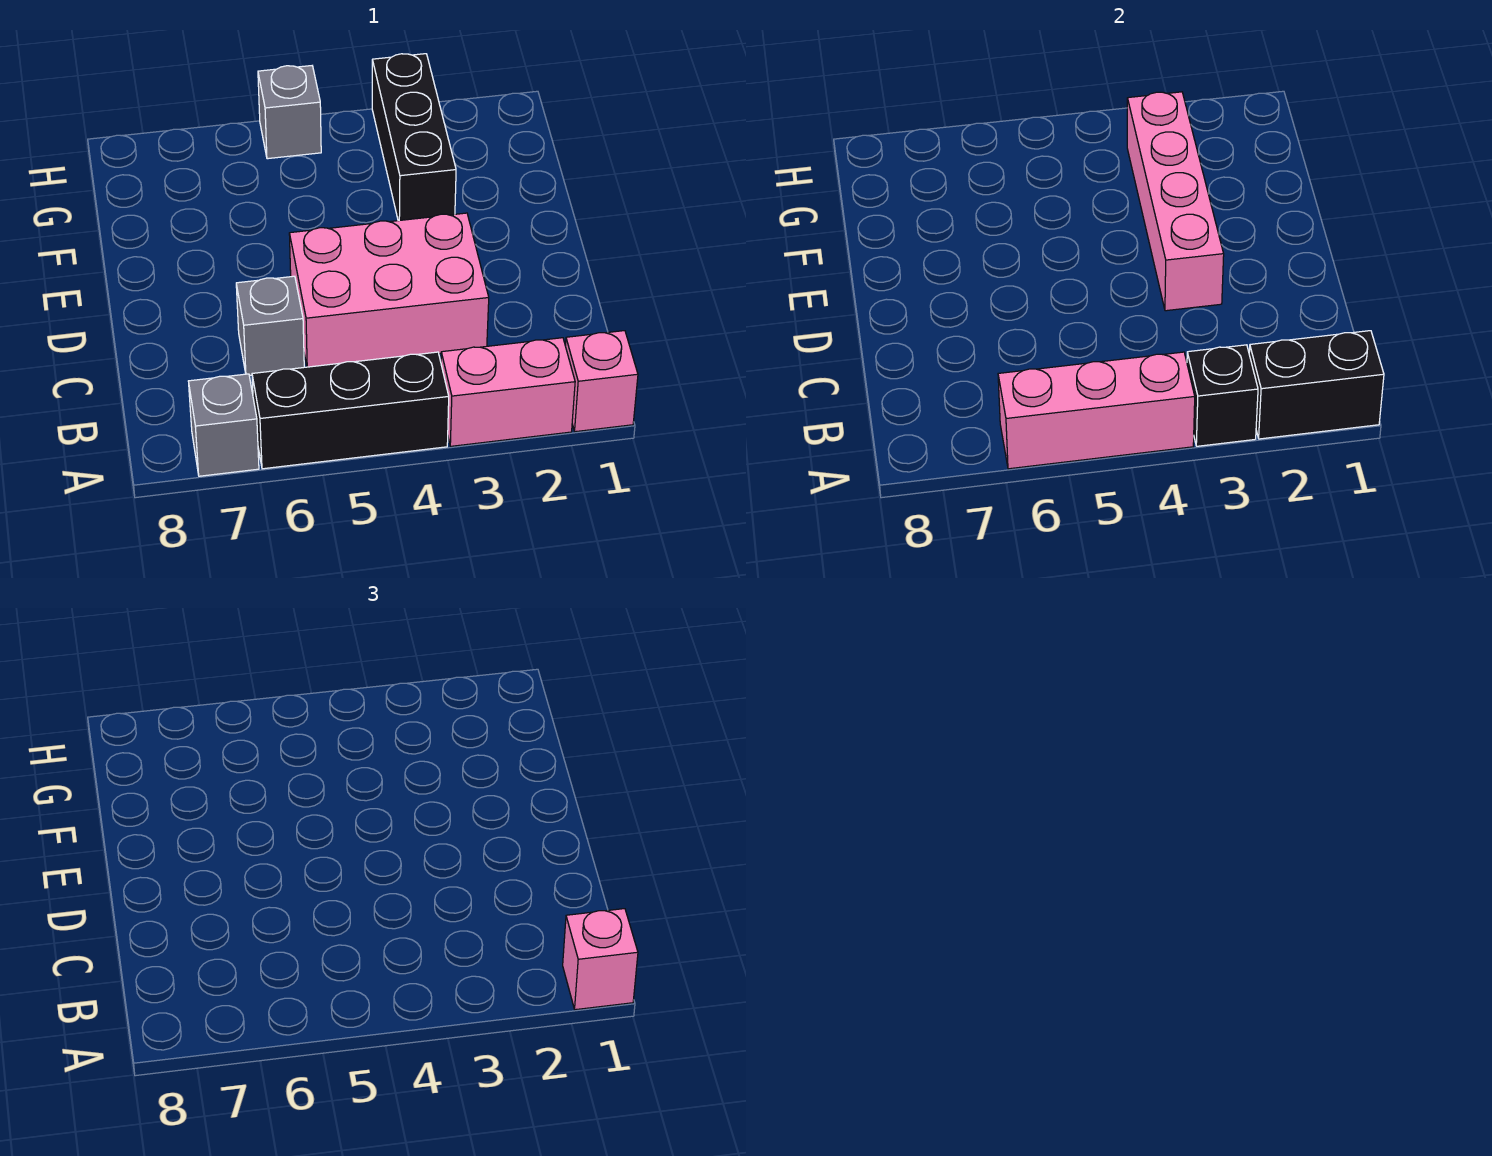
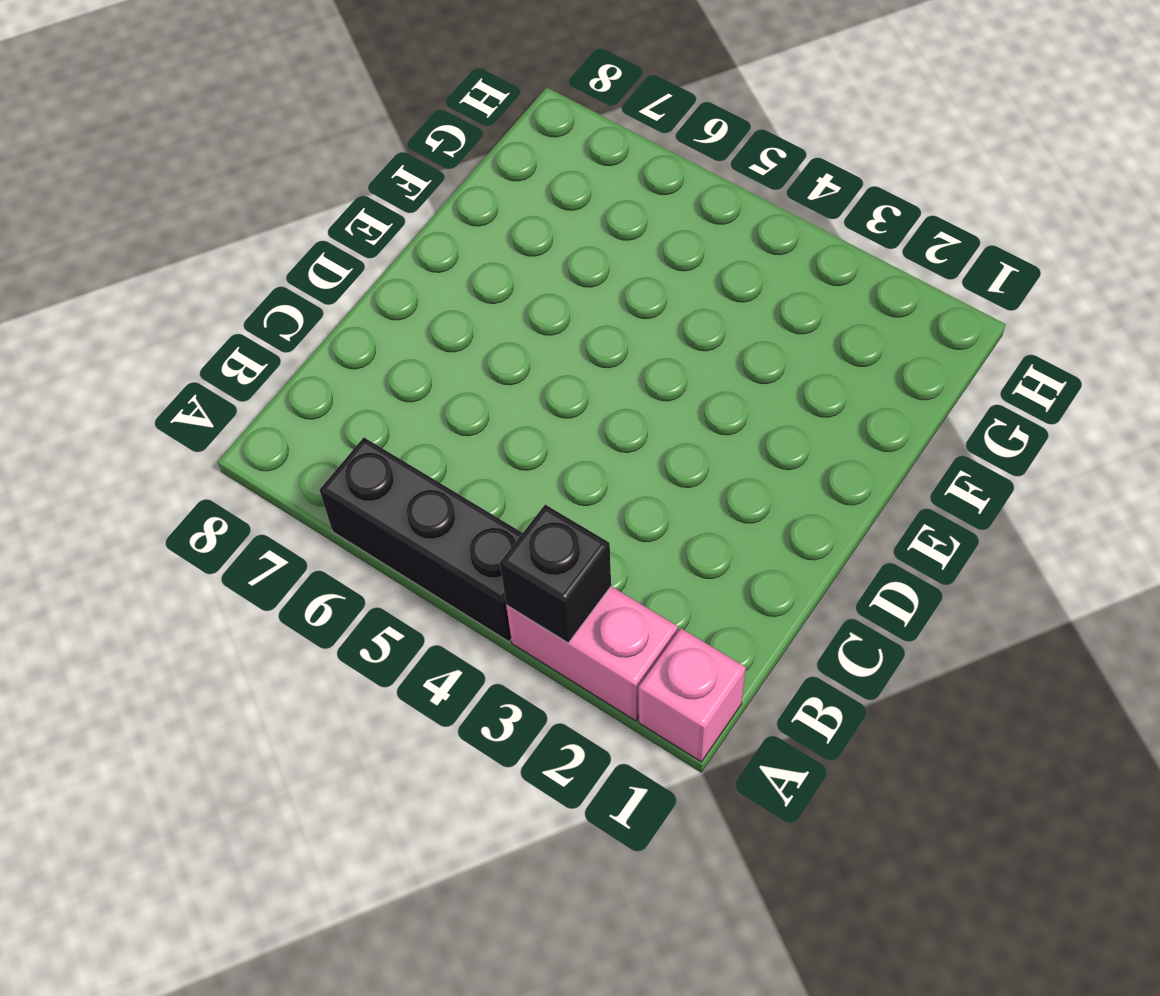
none -> grey brick A7 level 1
none -> pink brick C3:D5 level 1
none -> grey brick C6 level 1

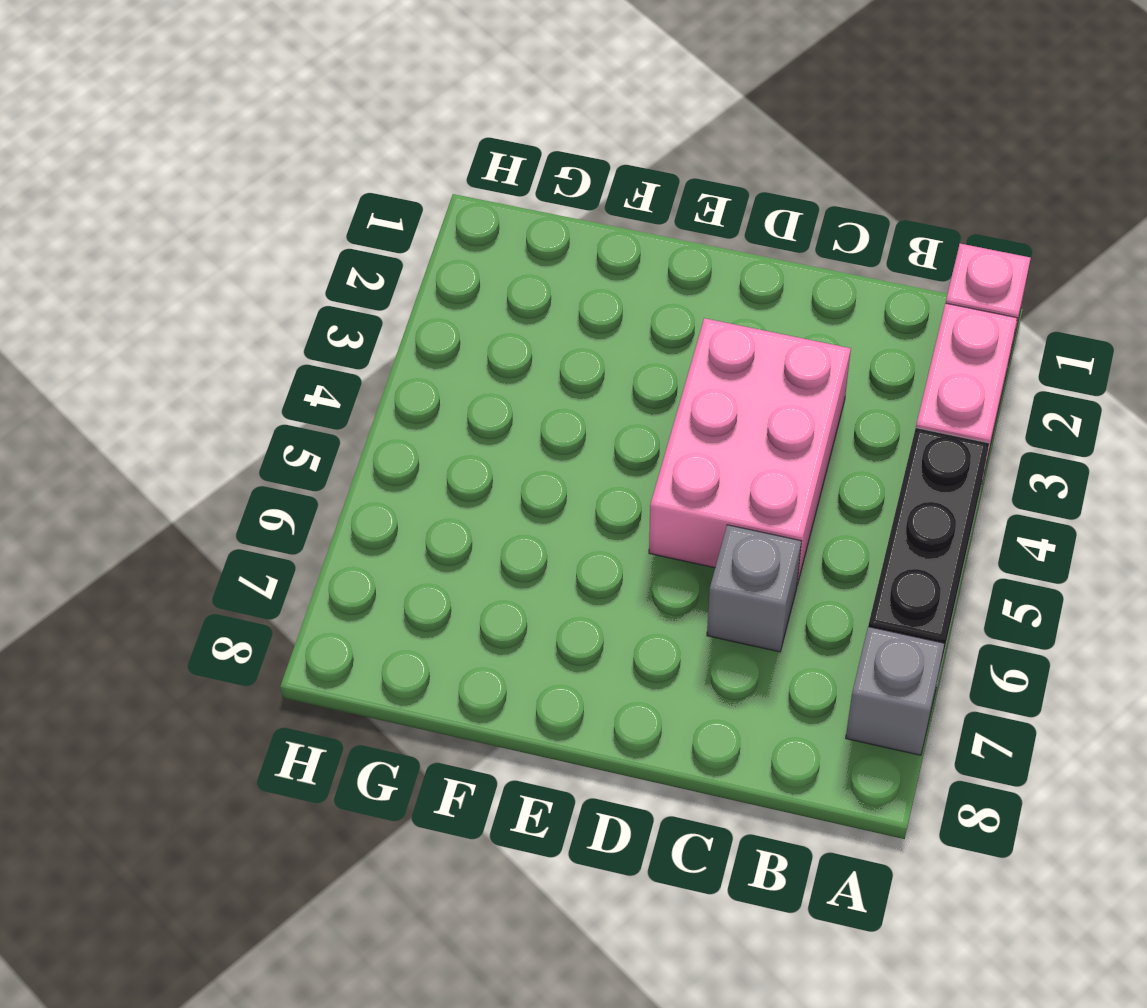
none -> black brick F3:H3 level 1
none -> grey brick H5 level 1
none -> black brick A1:A2 level 2

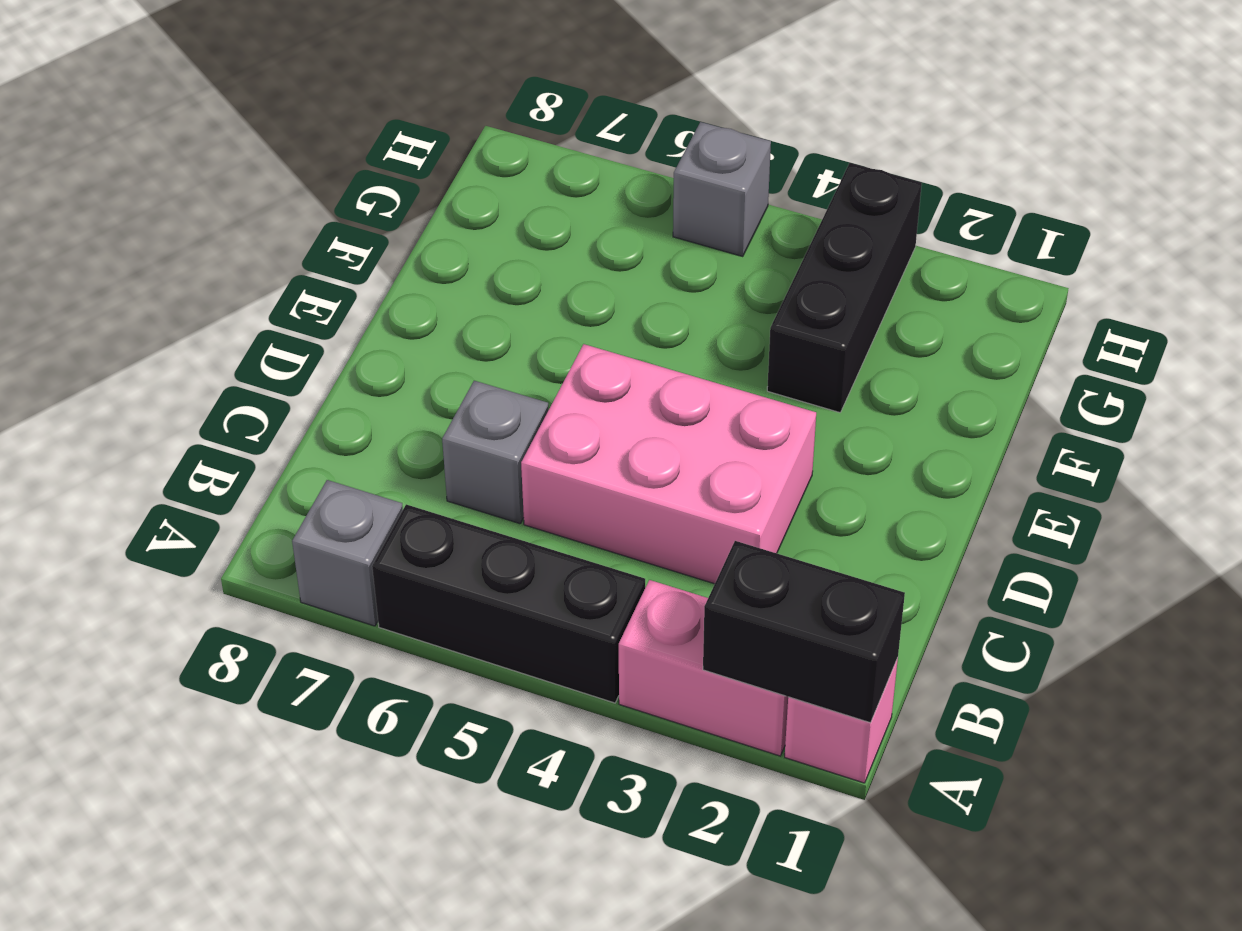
none -> black brick A3 level 2
none -> pink brick A4:A6 level 2
none -> pink brick D3:G3 level 2

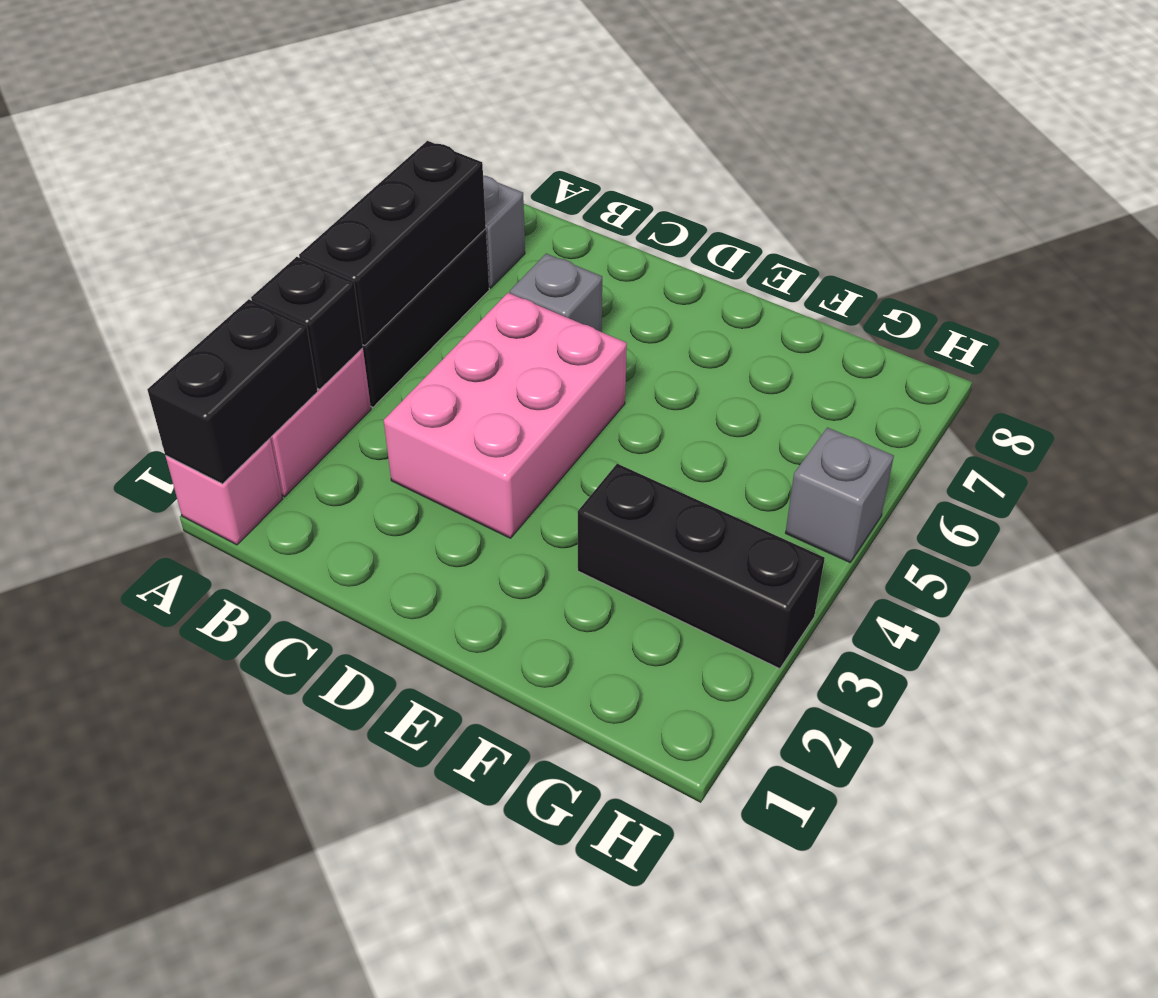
black brick A4:A6 level 2 -> pink brick A4:A6 level 2
none -> pink brick D3:G3 level 2
none -> pink brick A1 level 3

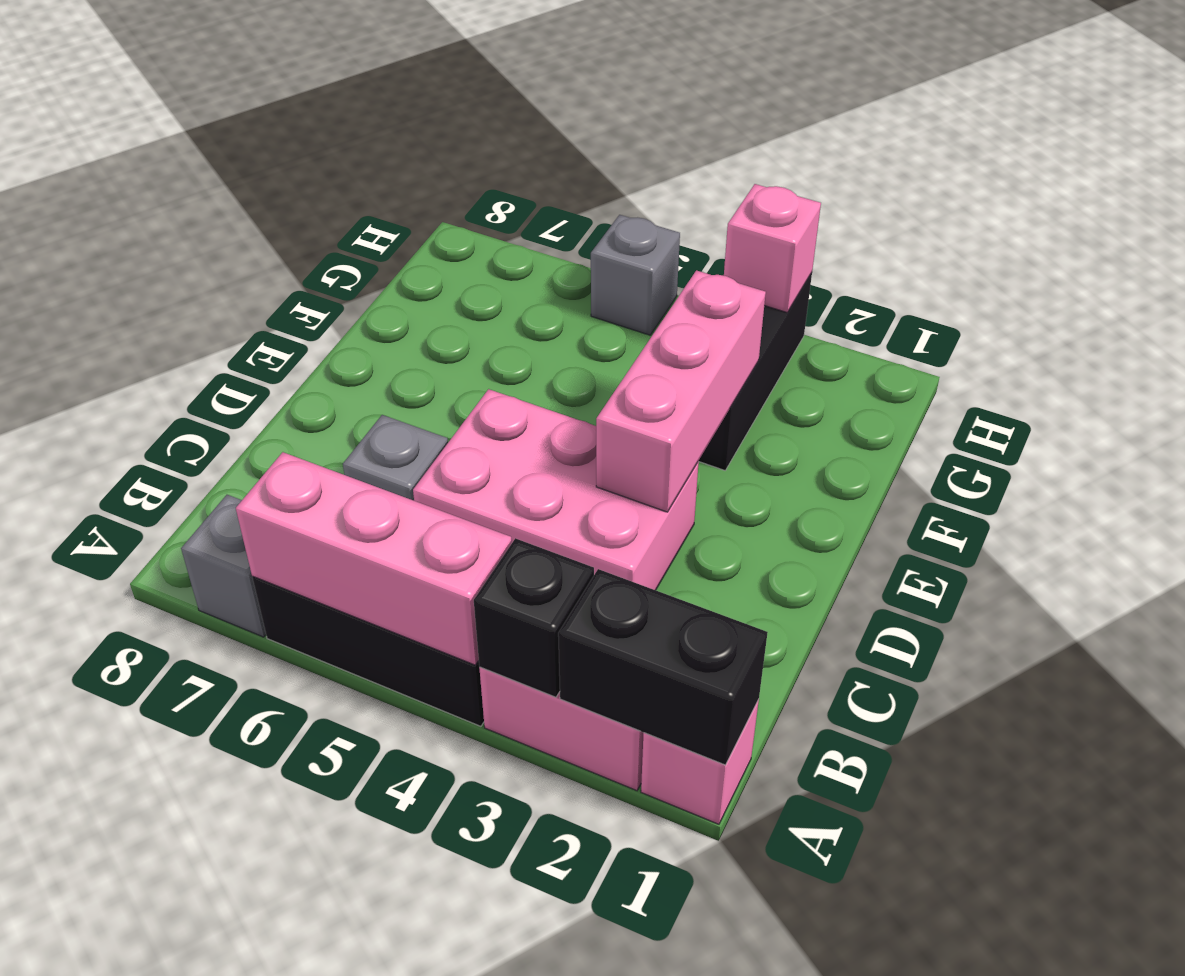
pink brick D3:F3 level 2 -> pink brick D3:G3 level 2
pink brick H3 level 2 -> pink brick A1 level 3

